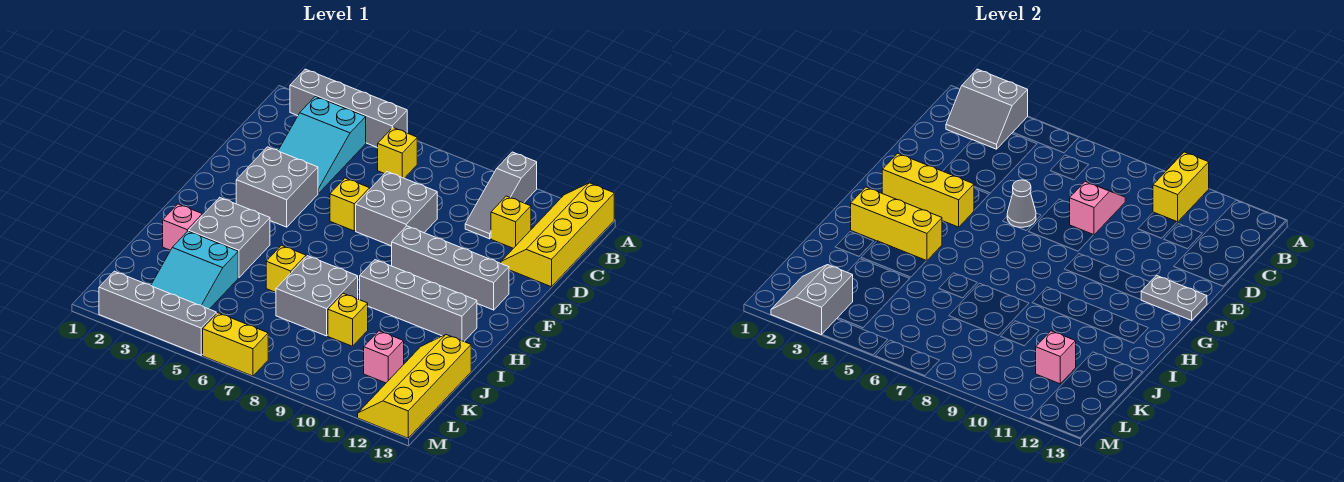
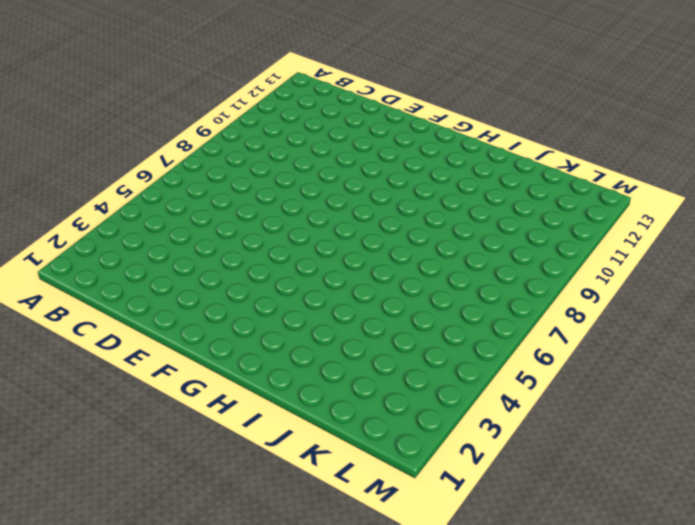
none -> grey brick A2:A5 level 1
none -> grey slope A10:C10 level 1 top A
none -> yellow slope A12:D13 level 1 top 13
none -> cyan slope B3:D4 level 1 top B

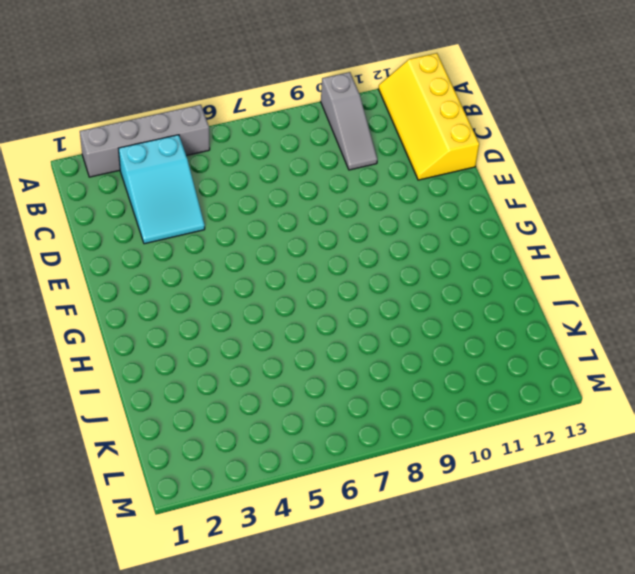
none -> yellow brick B6 level 1
none -> yellow brick C11 level 1
none -> grey brick D7:E8 level 1
none -> grey brick E3:F4 level 1

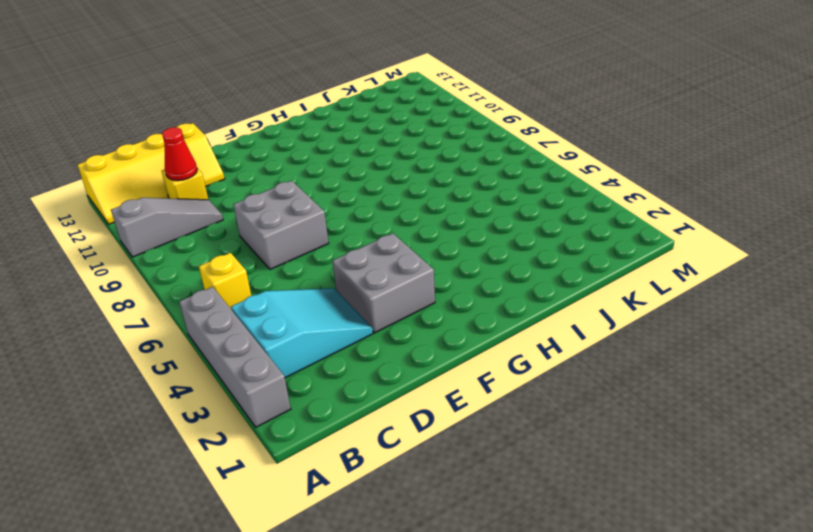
red cone C11 level 2 -> none
none -> yellow brick E6 level 1
none -> grey brick F9:F12 level 1
none -> grey brick H3:I4 level 1
none -> grey brick H9:H12 level 1

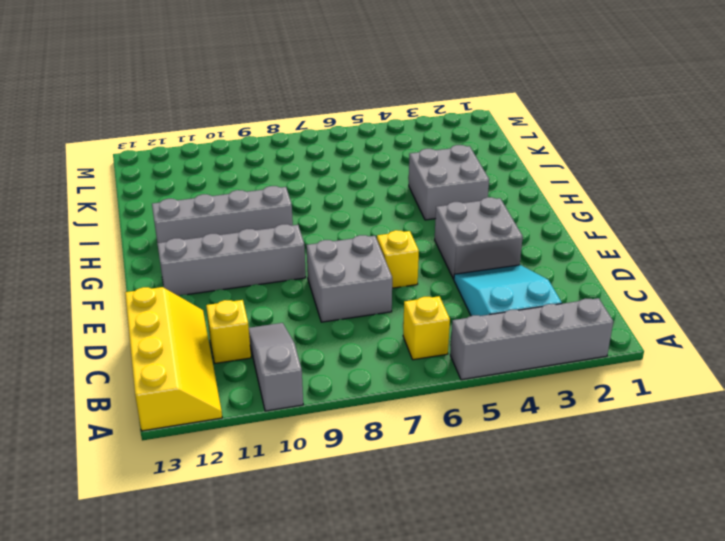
none -> pink brick I2 level 1
none -> yellow brick I6 level 1
none -> grey brick I7:J8 level 1
none -> cyan slope J3:L4 level 1 top J

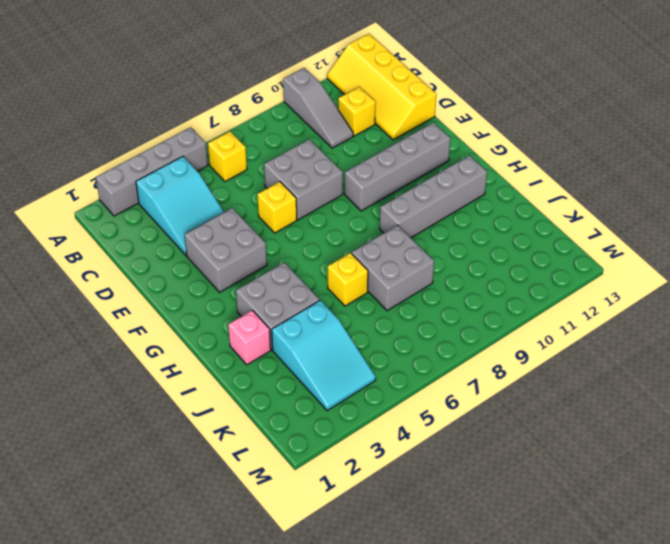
none -> yellow brick J9 level 1
none -> yellow slope J12:M13 level 1 top 13
none -> pink brick K11 level 1
none -> grey brick M2:M5 level 1

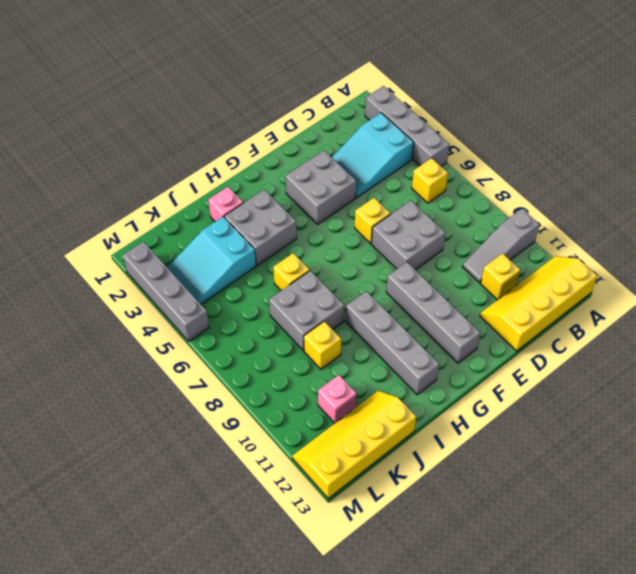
none -> yellow brick M6:M7 level 1
none -> grey slope A2:B3 level 2 top A
none -> yellow brick A10:B10 level 2
none -> pink slope C8:D8 level 2 top D

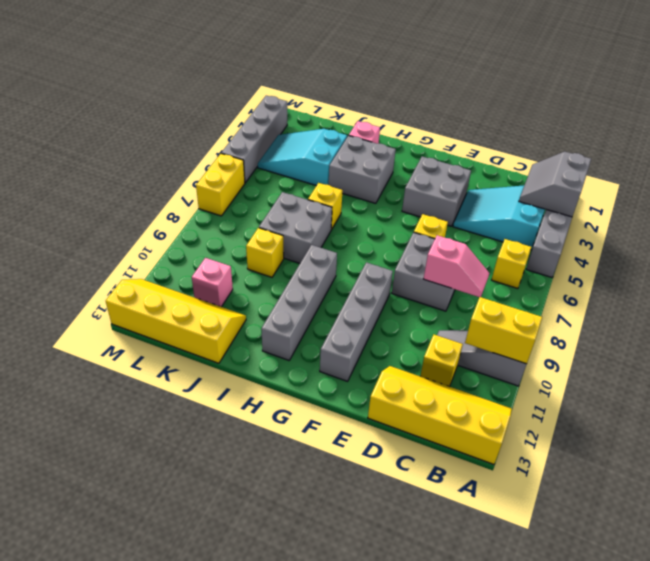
none -> grey cone E6 level 2
none -> yellow brick F2:F4 level 2
none -> grey plate F12:F13 level 2
none -> yellow brick H2:H4 level 2

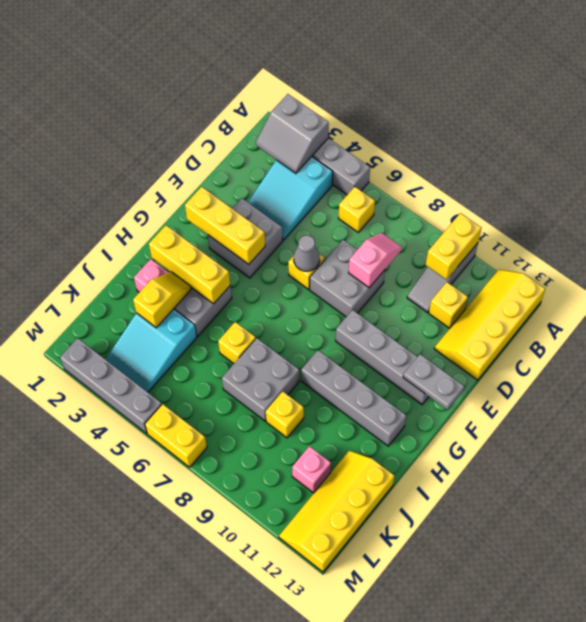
yellow slope I3:J3 level 2 top J -> none
none -> pink brick K11 level 2
none -> grey slope L2:M3 level 2 top 3

